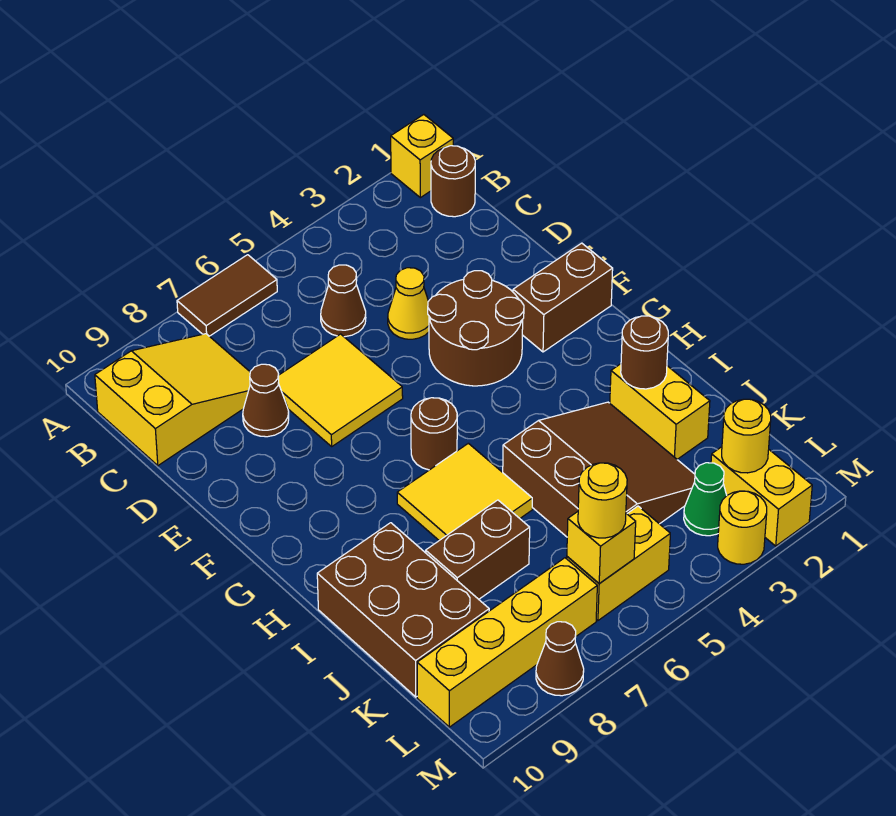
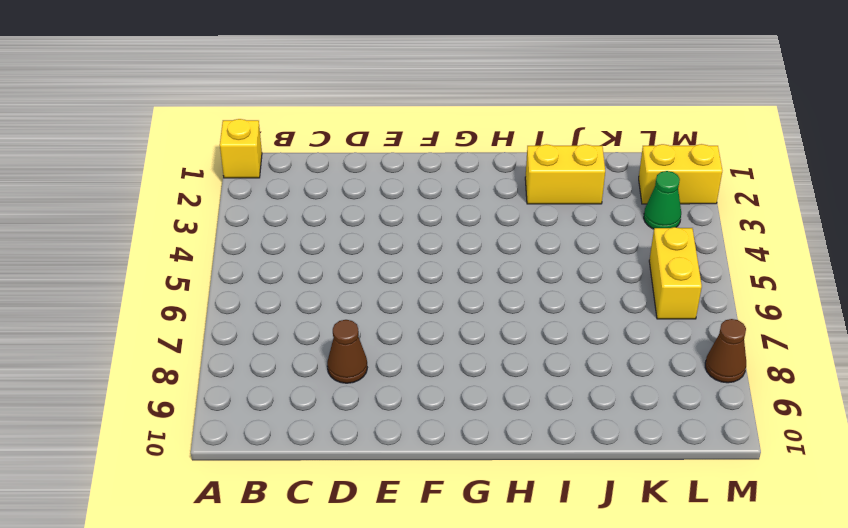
none -> brown tile A6:A7 level 1
none -> brown round brick B1 level 1
none -> yellow slope B8:C10 level 1 top 10

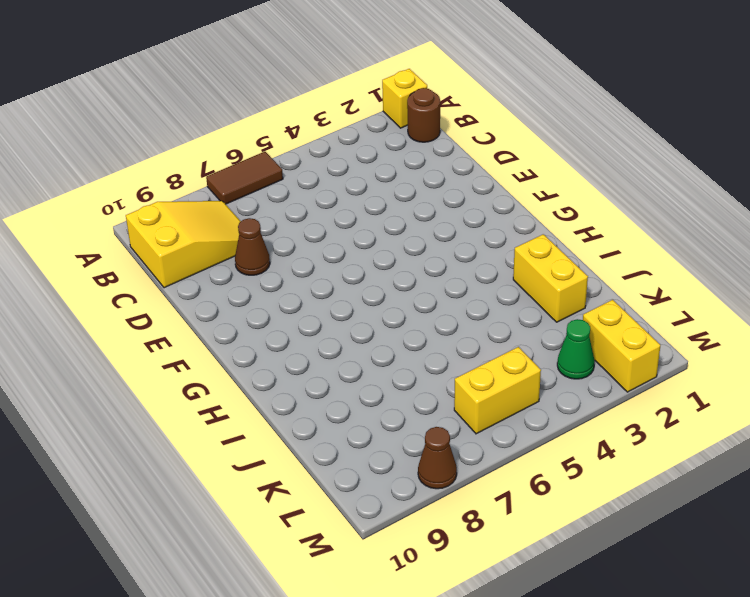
none -> brown cone C5 level 1
none -> yellow cone D4 level 1
none -> yellow tile D6:E7 level 1

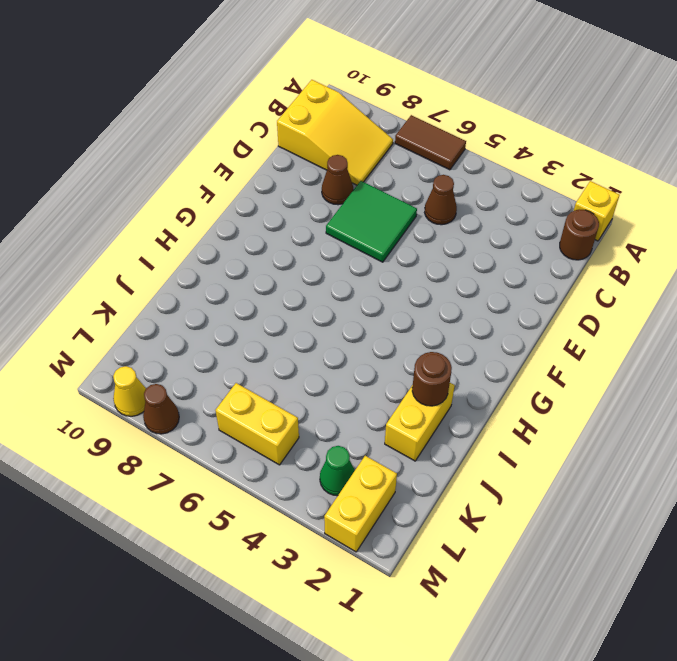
green tile D6:E7 level 1 -> yellow tile D6:E7 level 1
yellow cone M9 level 1 -> yellow cone D4 level 1
none -> brown round brick E3:F4 level 1
none -> brown brick F1:F2 level 1
none -> brown round brick G6 level 1

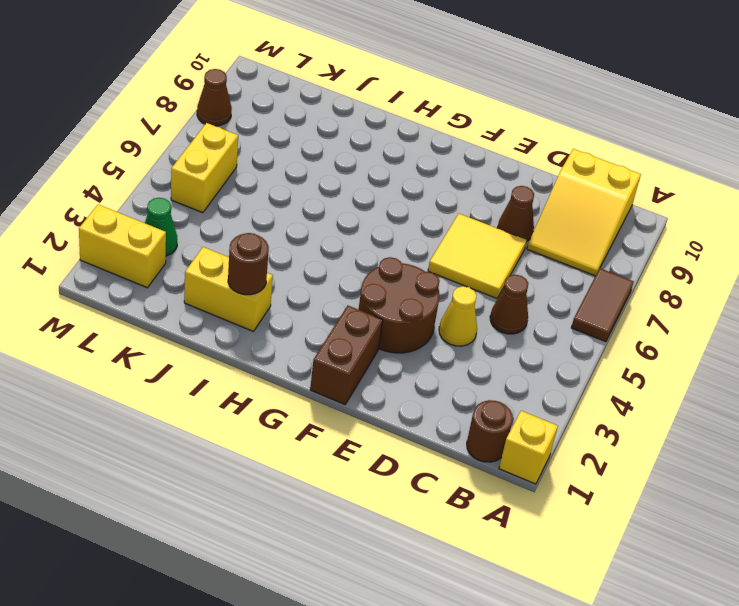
none -> brown round brick G6 level 1
none -> yellow tile H6:I7 level 1
none -> brown slope I3:K5 level 1 top 5

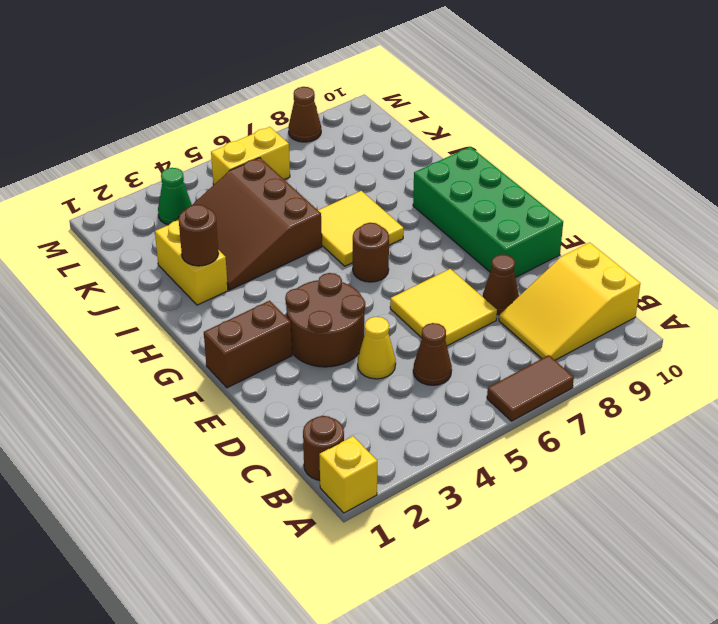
green brick E9:H10 level 1 -> none
none -> brown brick I9:K10 level 1
none -> brown brick J7:J8 level 1
none -> yellow brick L2:M2 level 1

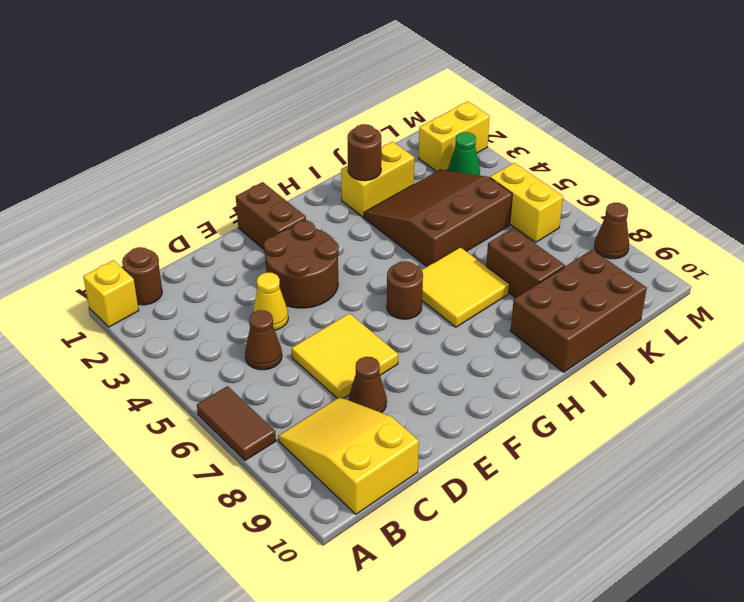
none -> yellow brick L7:L10 level 1
none -> yellow round brick M3 level 1
none -> yellow round brick L2 level 2

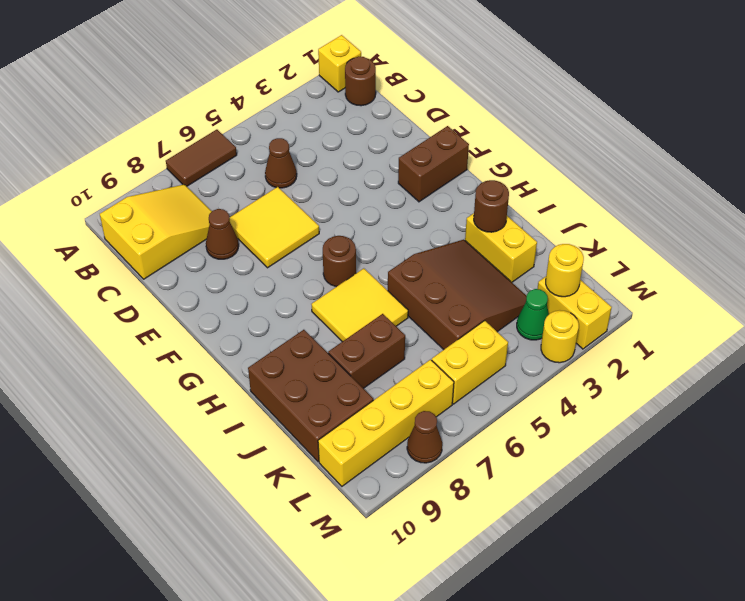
none -> yellow cone D4 level 1
none -> brown round brick E3:F4 level 1
none -> yellow brick L6 level 2

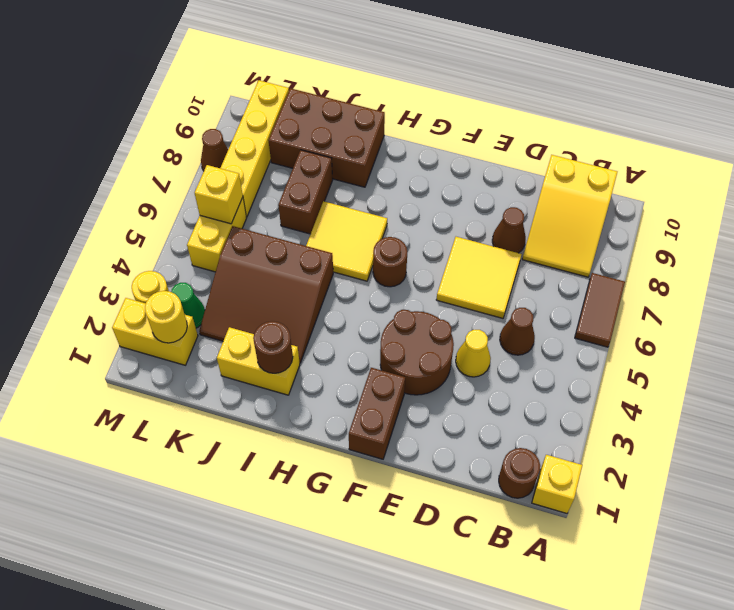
none -> yellow round brick L6 level 3

